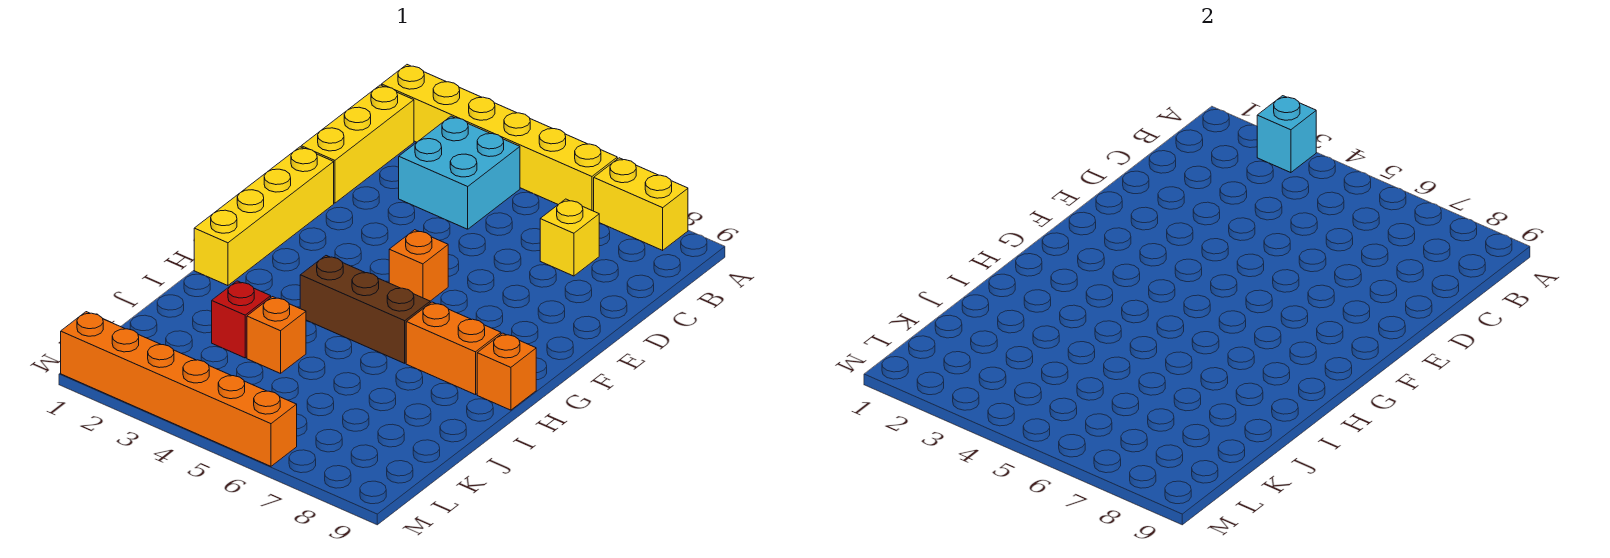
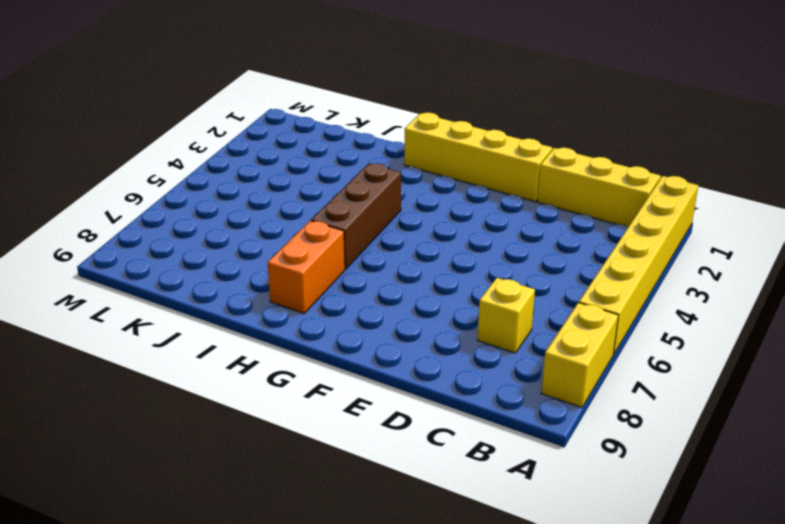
none -> cyan brick B3:C4 level 1
none -> orange brick F5 level 1
none -> orange brick H9 level 1

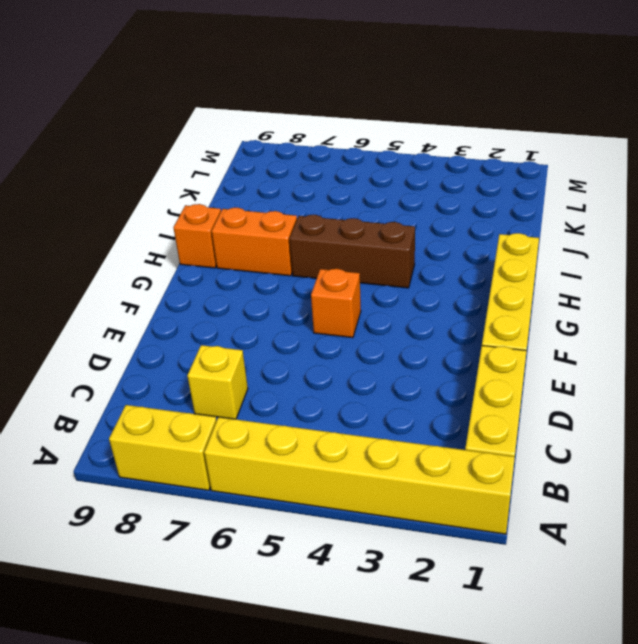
none -> cyan brick B3:C4 level 1
none -> red brick J3 level 1
none -> orange brick J4 level 1

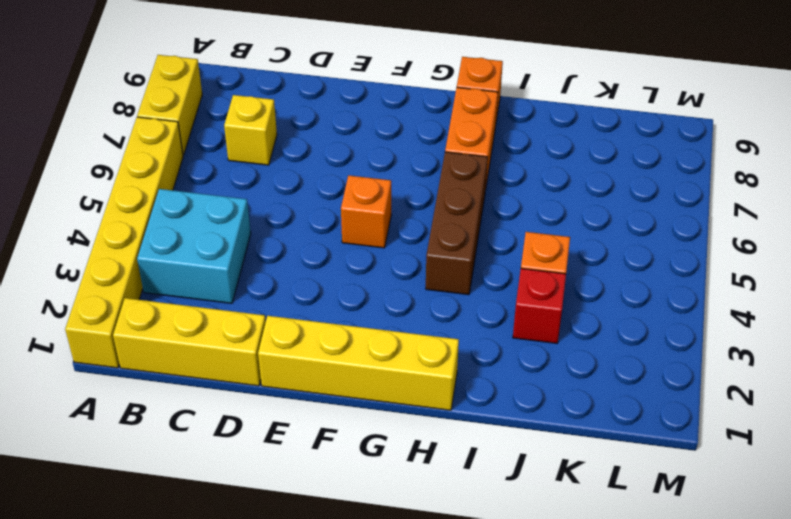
none -> orange brick M1:M6 level 1
none -> cyan brick A3 level 2

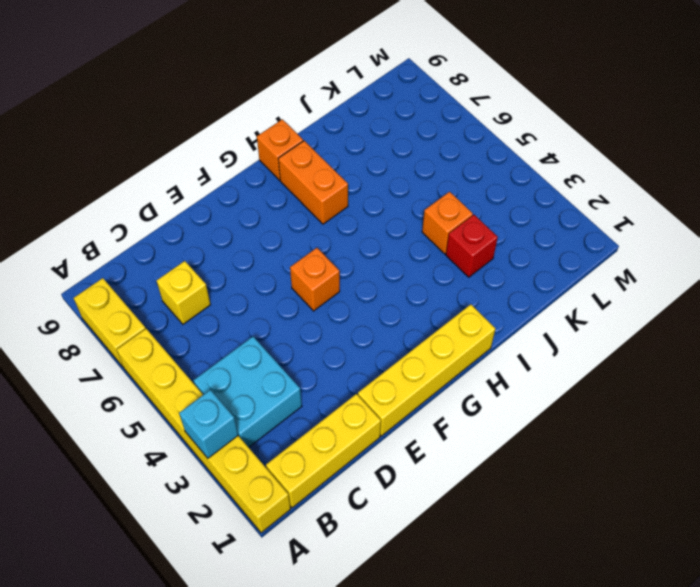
none -> brown brick H4:H6 level 1
none -> orange brick M1:M6 level 1

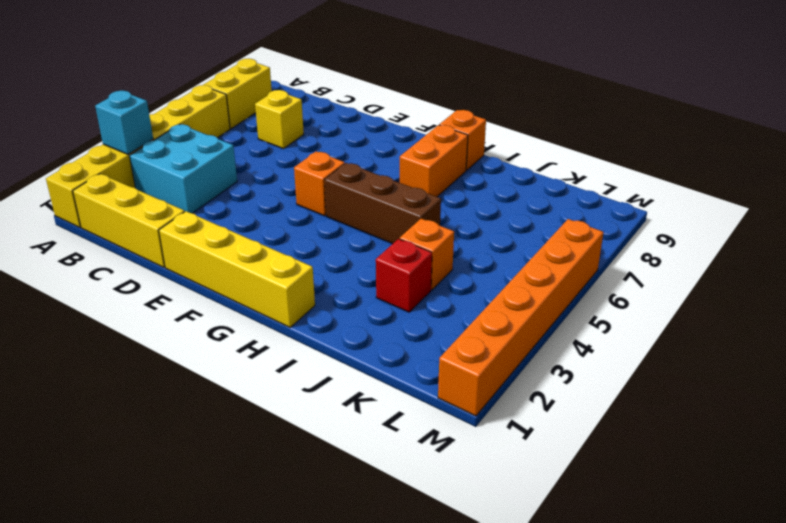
brown brick G5:I5 level 1 -> brown brick H4:H6 level 1

